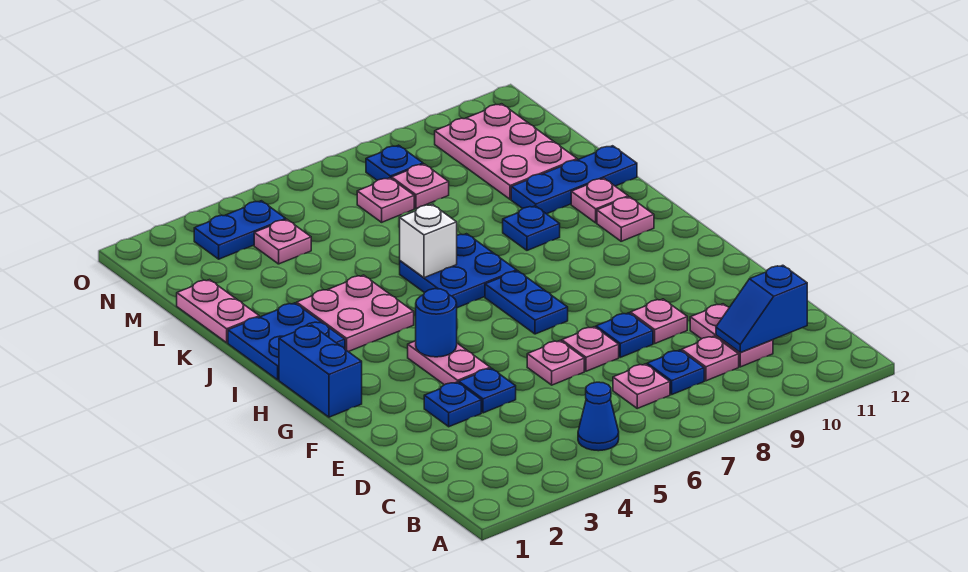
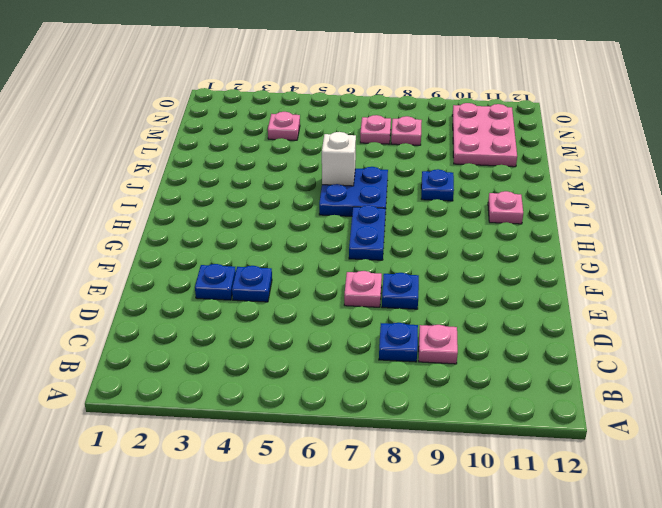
none -> blue cone B5 level 1
none -> pink plate C7 level 1
none -> pink plate C10:D10 level 1
none -> pink plate E6 level 1

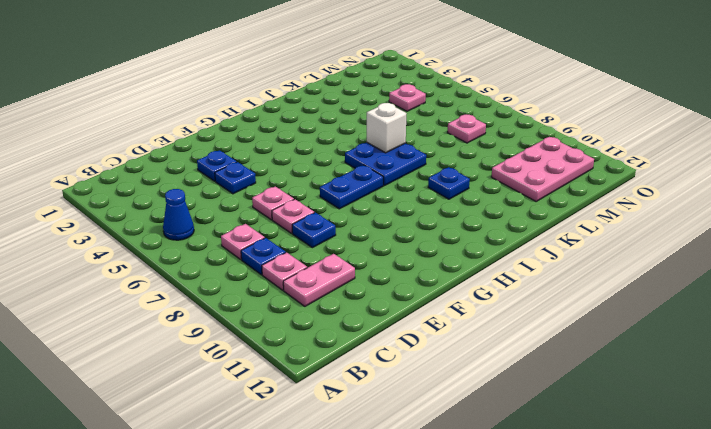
none -> pink plate E9 level 1
none -> pink plate F4:G4 level 1
none -> blue brick G1:H1 level 1
none -> blue plate I1:J2 level 1

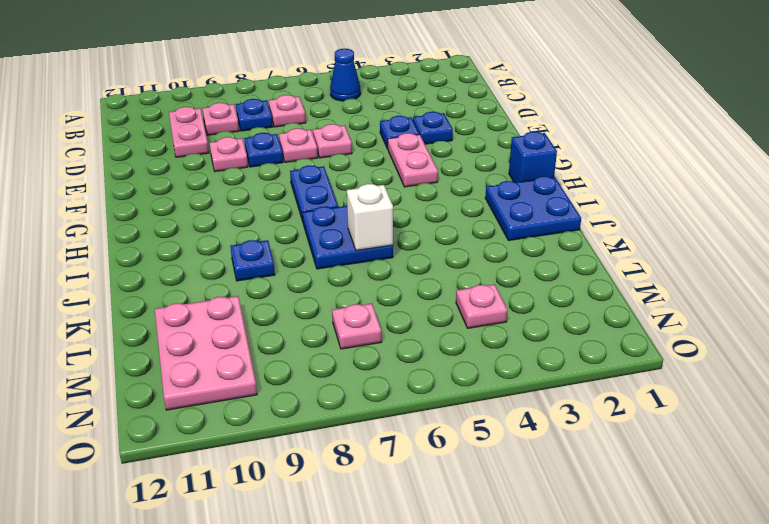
blue brick H1 level 1 -> blue brick G1:H1 level 1
none -> pink plate I3:J4 level 1
none -> pink plate I11 level 1
none -> pink plate J11 level 1
none -> pink plate K1:L1 level 1

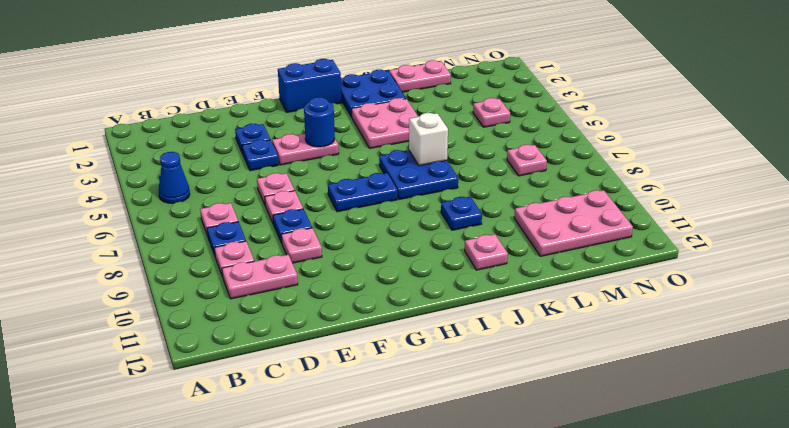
none -> pink plate I11 level 1
none -> blue plate K10:K12 level 1
none -> pink plate M8 level 1
none -> blue plate N3:N4 level 1

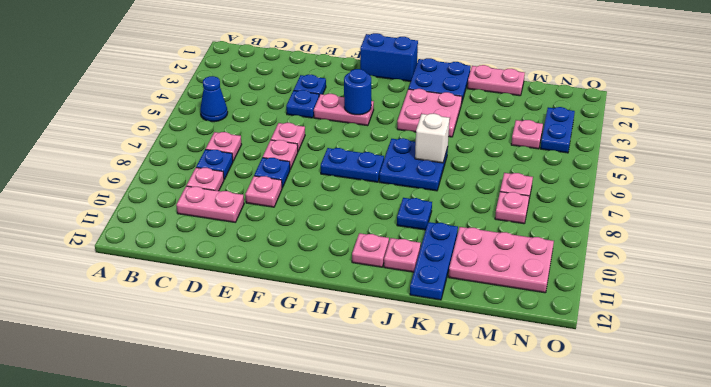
none -> blue plate N8 level 1
none -> blue slope C10:C11 level 2 top 11

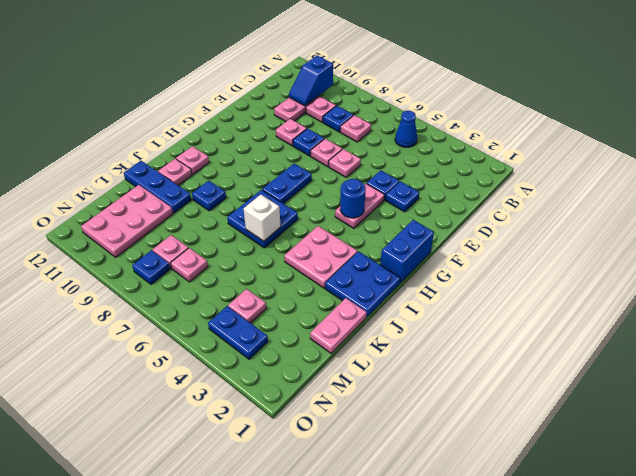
blue slope B10:C10 level 2 top B -> blue slope C10:C11 level 2 top 11

